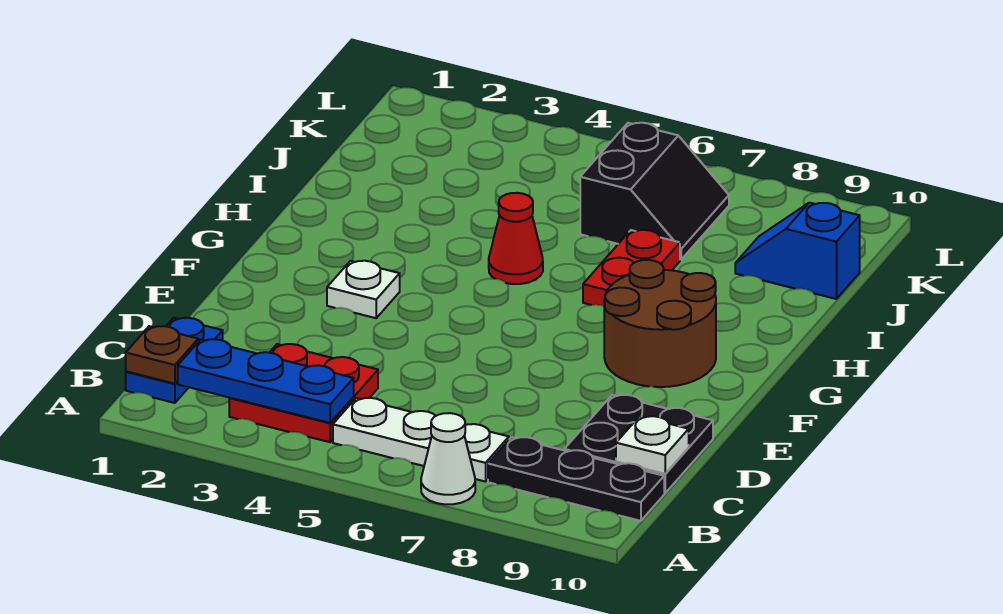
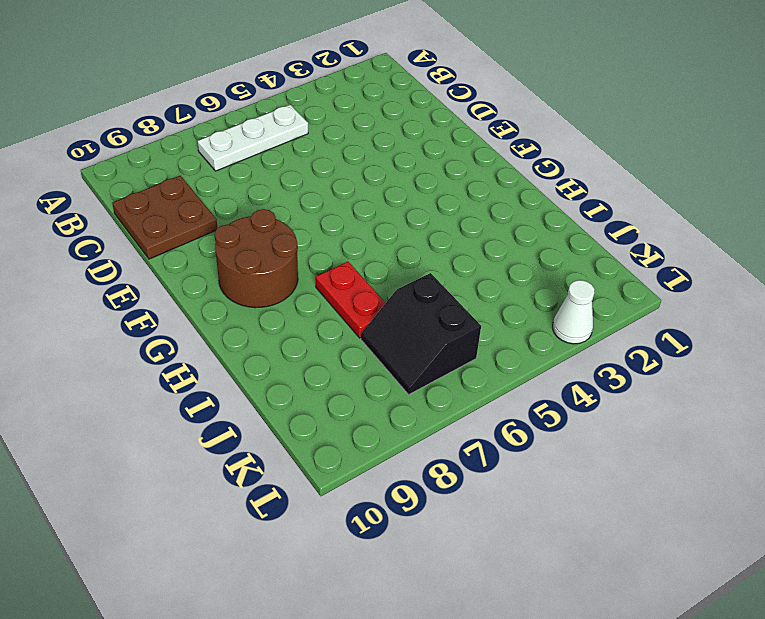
brown plate C9:D10 level 1 -> black plate C9:D10 level 1
white cone L3 level 1 -> white cone A7 level 1
none -> blue plate B1:C1 level 1
none -> red plate B3:C4 level 1
none -> black plate B8:B10 level 1

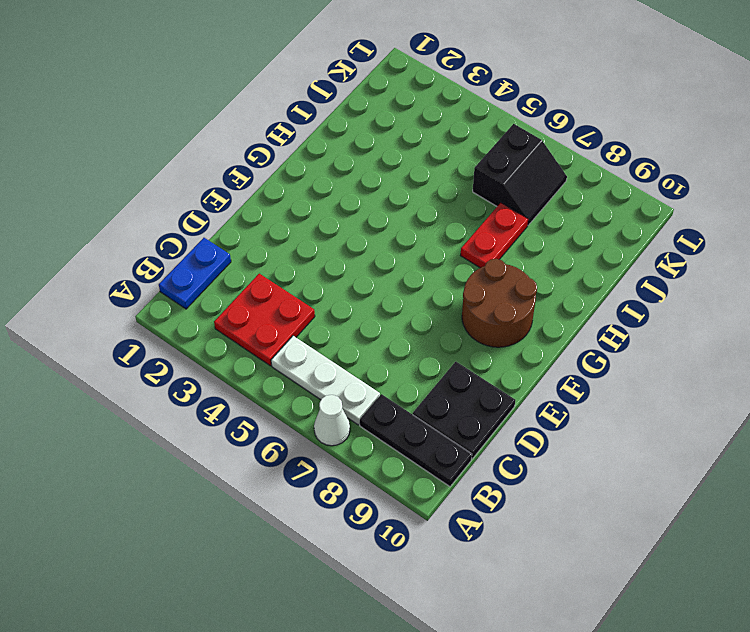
none -> white plate F3 level 1
none -> red cone H5 level 1
none -> blue slope J9:J10 level 1 top 10

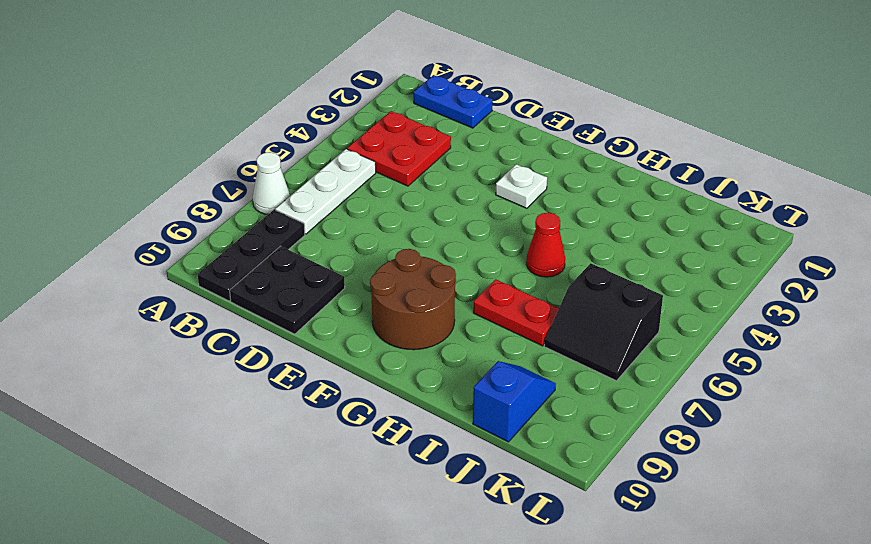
none -> brown plate B1 level 2
none -> blue plate B2:B4 level 2
none -> white plate C10 level 2

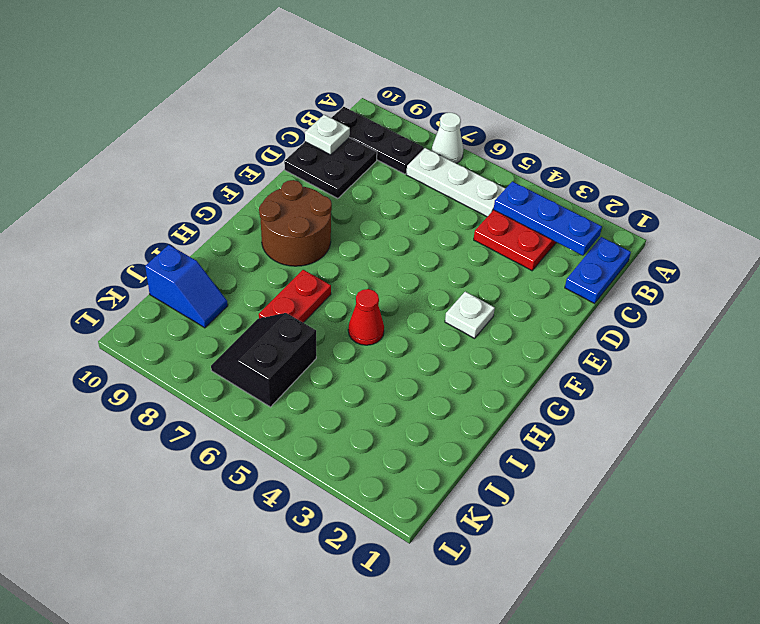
none -> brown plate B1 level 2

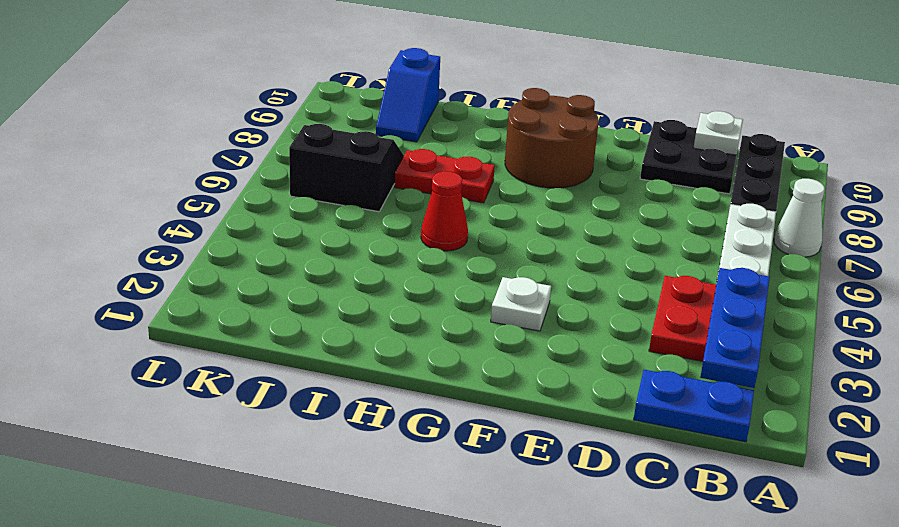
none -> brown plate B1 level 2

